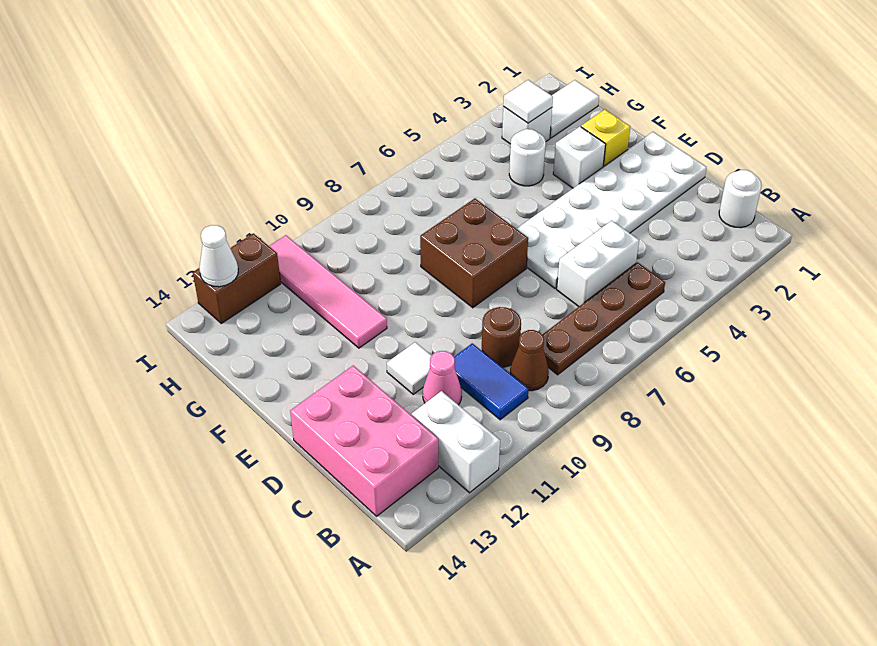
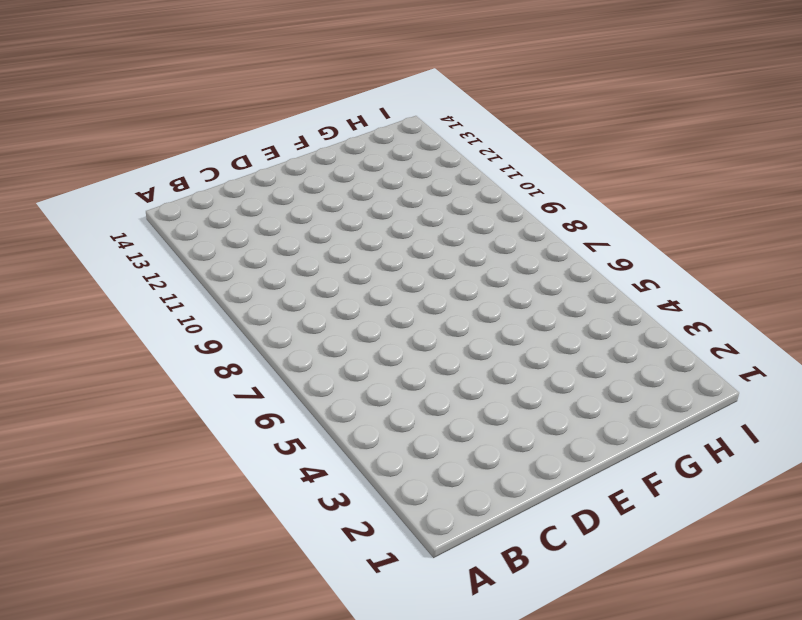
none -> white brick A12:B12 level 1
none -> white round brick B1 level 1
none -> brown plate B5:B8 level 1

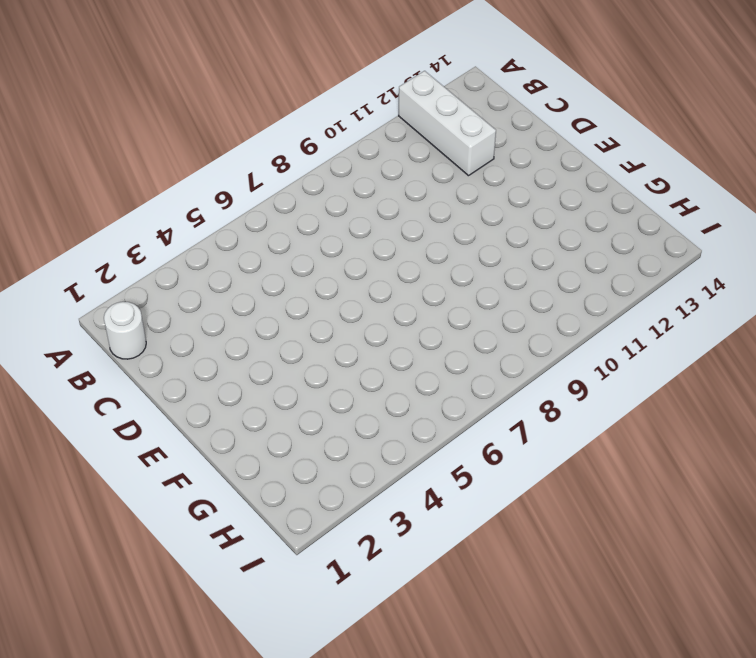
white brick A12:C12 level 1 -> white brick A12:B12 level 1
none -> brown plate B5:B8 level 1
none -> brown cone B9 level 1
none -> blue tile B10:C10 level 1

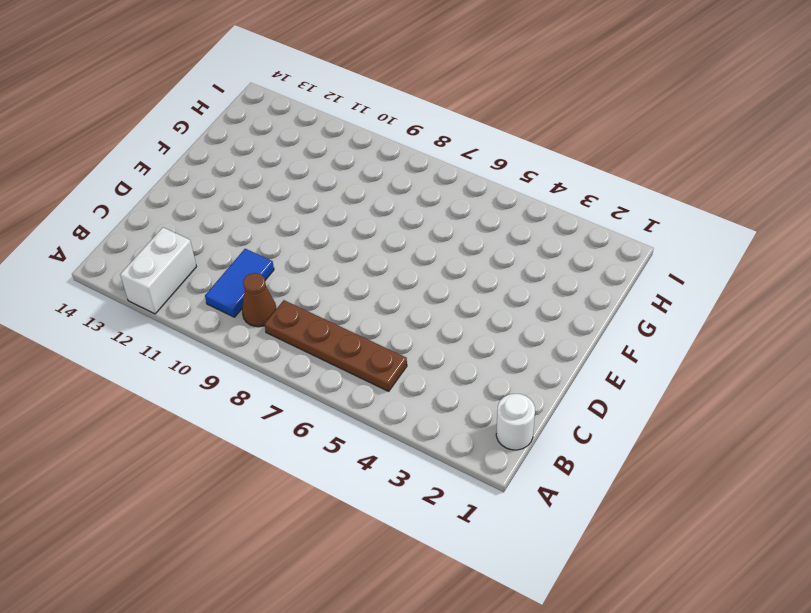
none -> pink brick B13:D14 level 1
none -> white brick C5:C6 level 1
none -> brown round brick C9 level 1

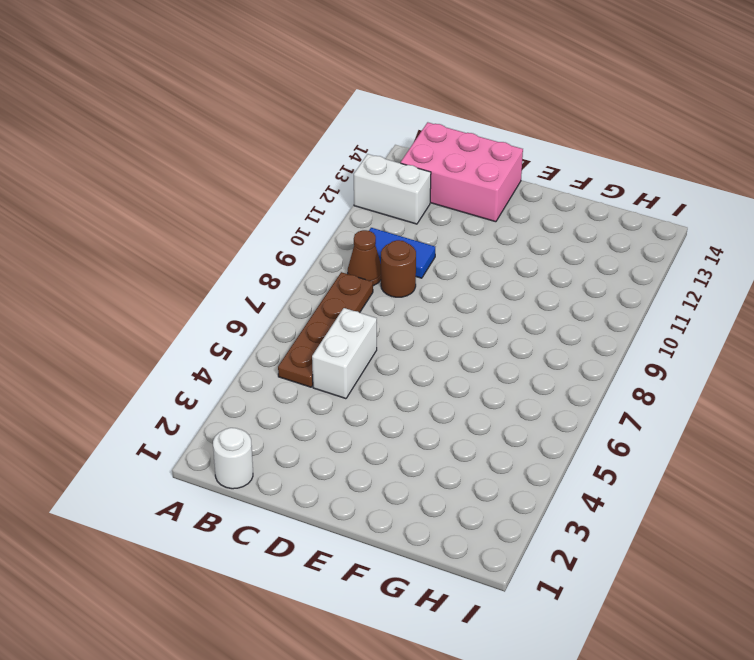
none -> pink cone C11 level 1
none -> white plate D1:E6 level 1
none -> white tile D11 level 1

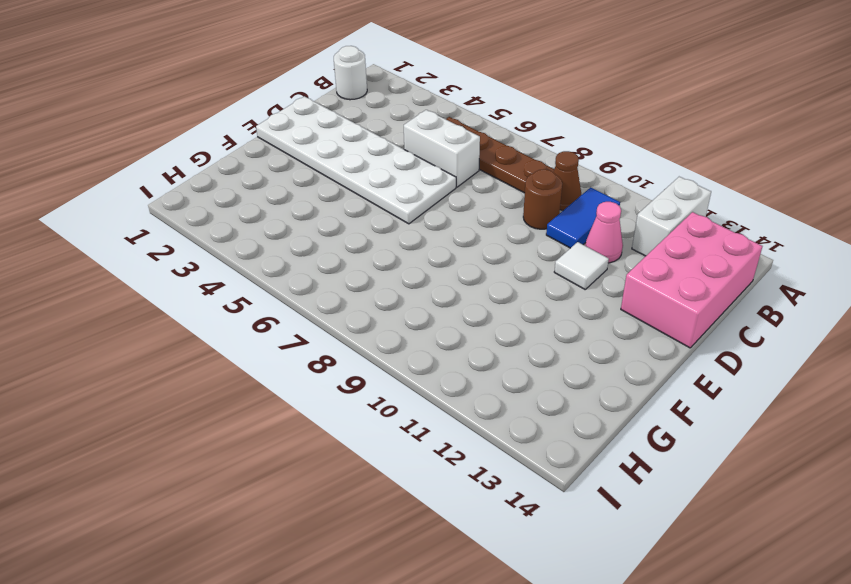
none -> brown brick E7:F8 level 1
none -> yellow brick F2 level 1
none -> white brick F3 level 1

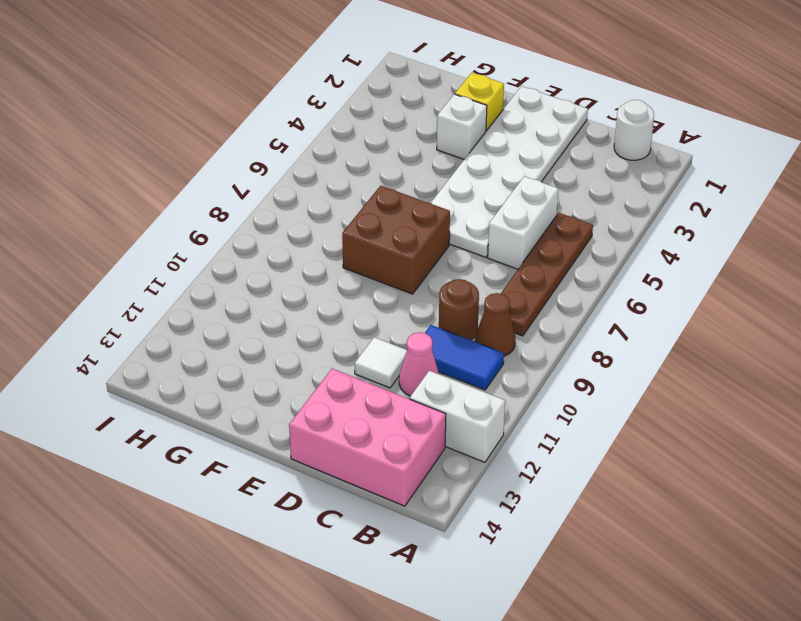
none -> pink tile F11:I11 level 1
none -> white round brick G4 level 1
none -> white tile H1:H2 level 1

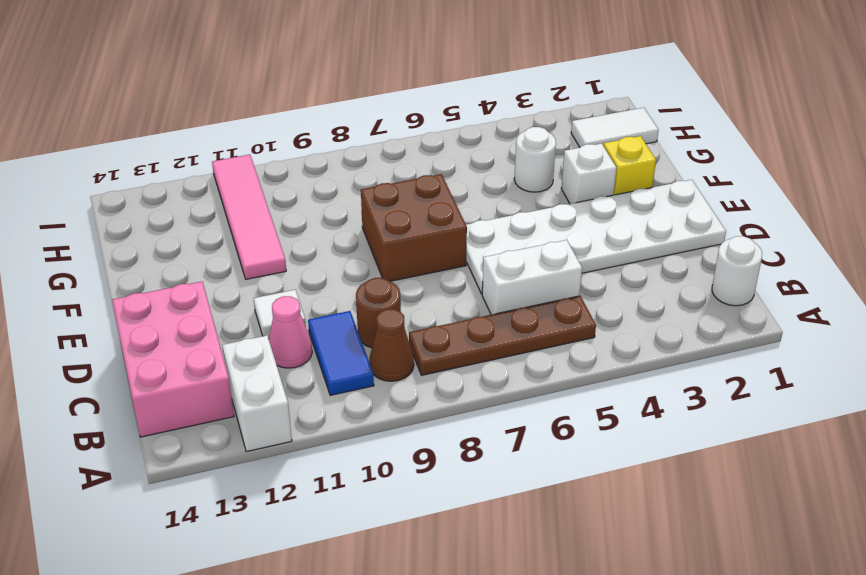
none -> white brick H3 level 1
none -> brown brick I12:I13 level 1
none -> white tile H3 level 2

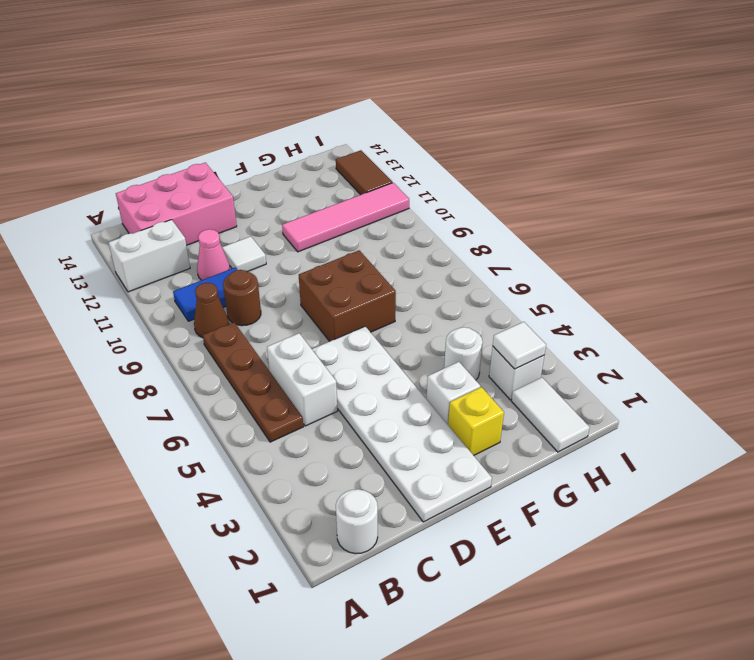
brown tile I12:I13 level 1 -> brown brick I12:I13 level 1
none -> white cone I13 level 2

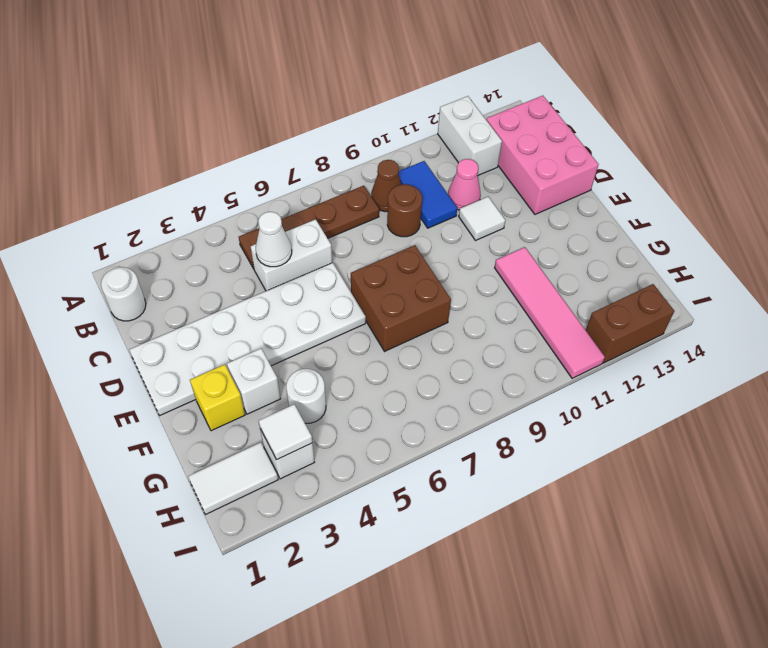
white cone C5 level 2 -> white cone I13 level 2

